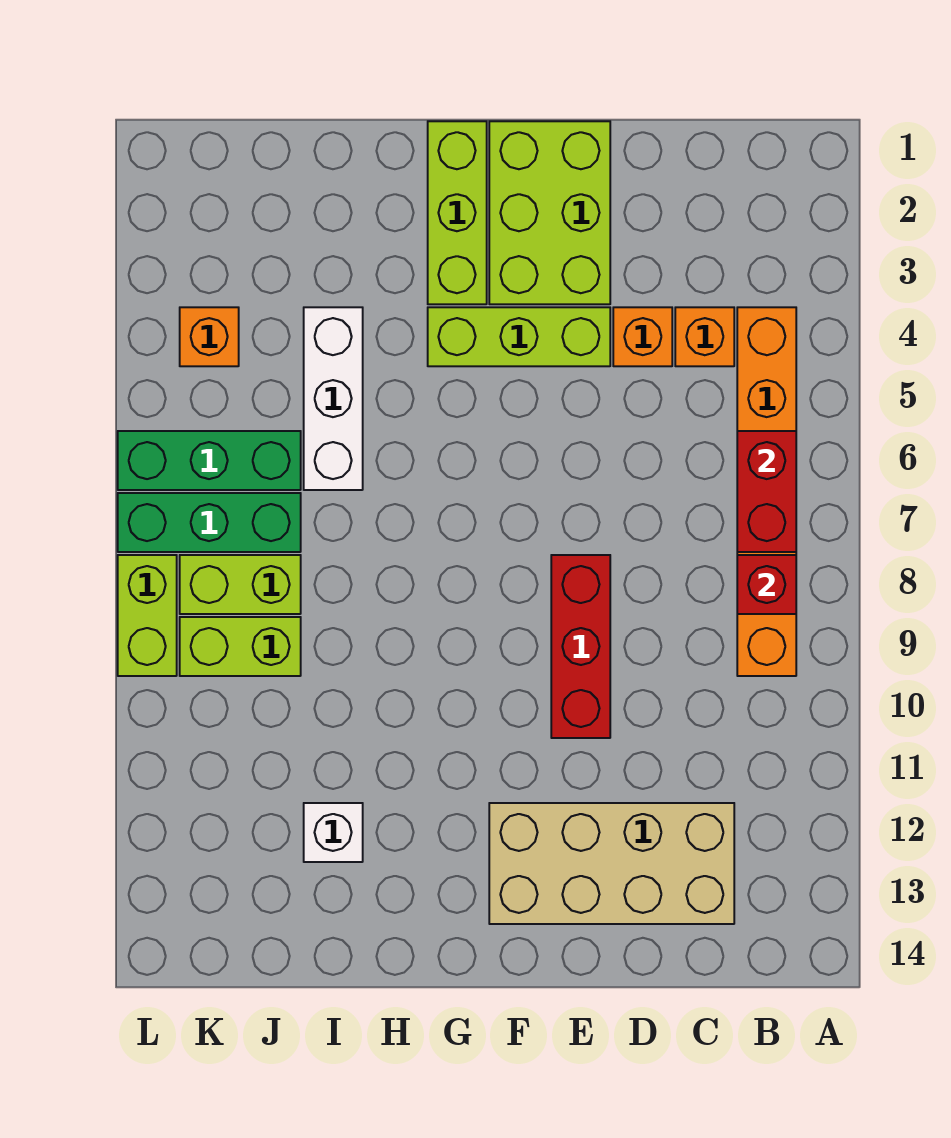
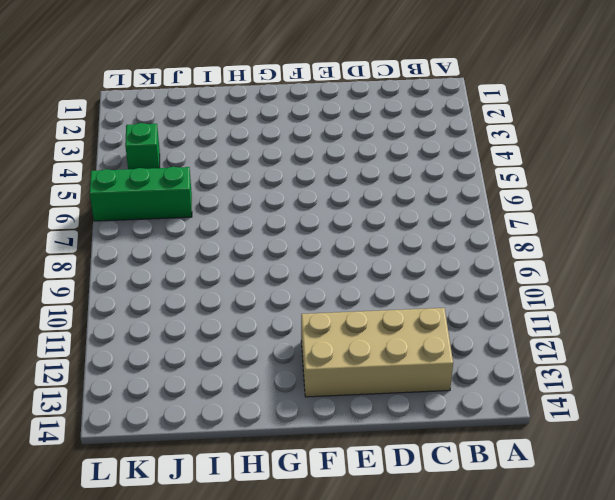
green brick K4 level 1 -> orange brick K4 level 1
none -> orange brick B4:B9 level 1
none -> orange brick C4 level 1
none -> orange brick D4 level 1

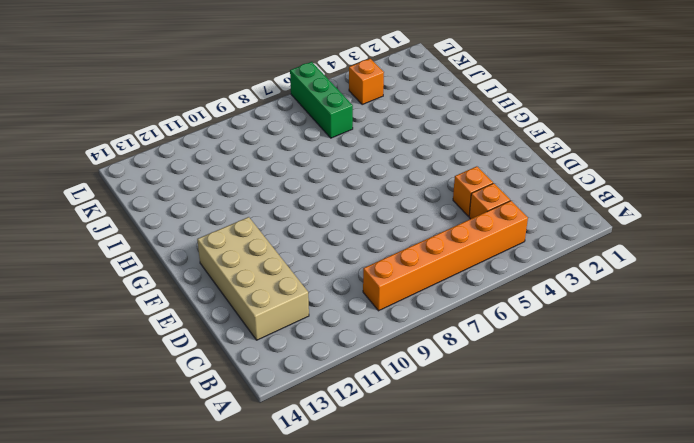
none -> lime brick E1:F3 level 1
none -> lime brick E4:G4 level 1
none -> red brick E8:E10 level 1

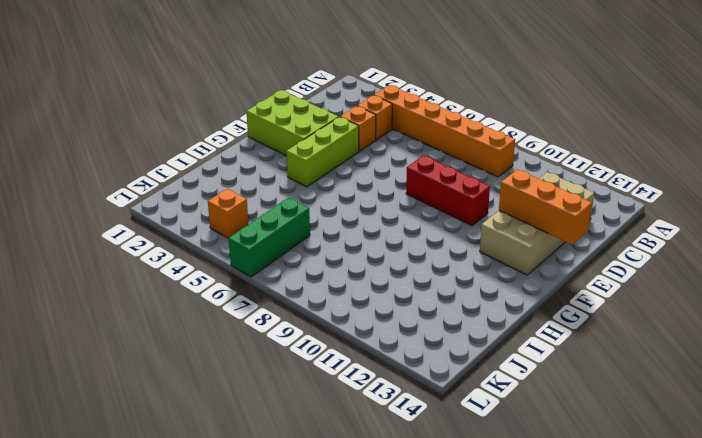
orange brick E12:E14 level 2 -> none
none -> lime brick G1:G3 level 1
none -> white brick I4:I6 level 1
none -> white brick I12 level 1

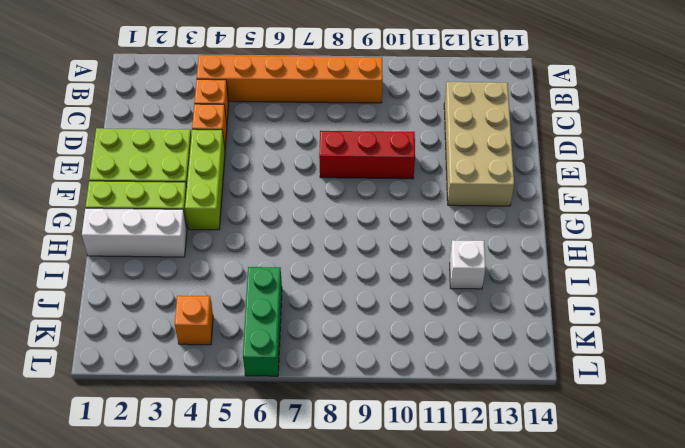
white brick H1:H3 level 1 -> white brick I4:I6 level 1
none -> green brick J7:L7 level 1
none -> lime brick J8:K8 level 1
none -> lime brick J9:K9 level 1

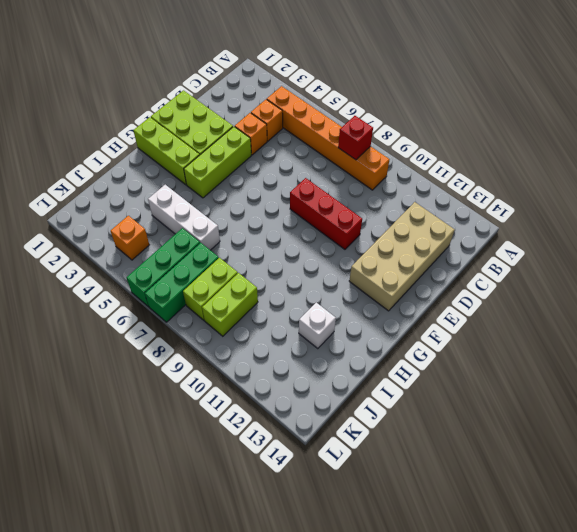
none -> lime brick L8:L9 level 1
none -> red brick B6:B7 level 2

